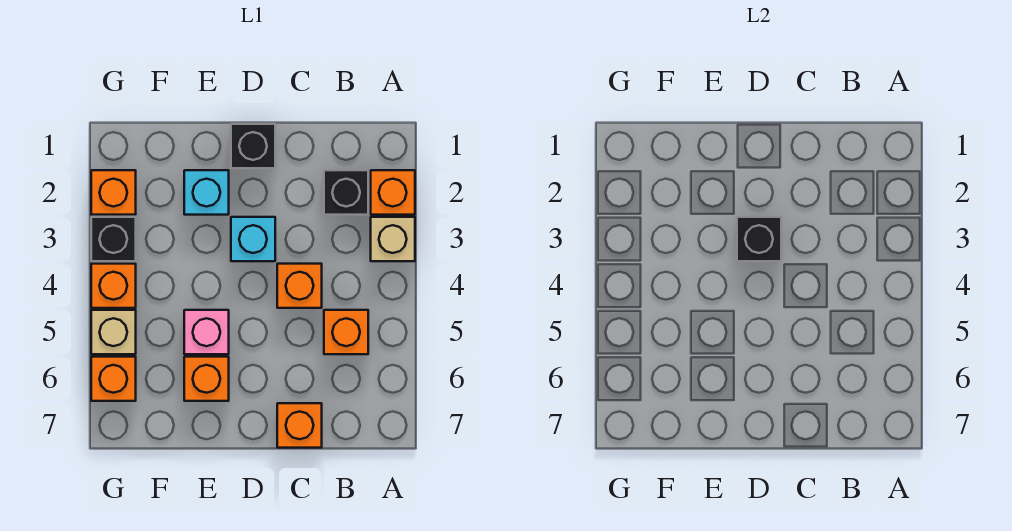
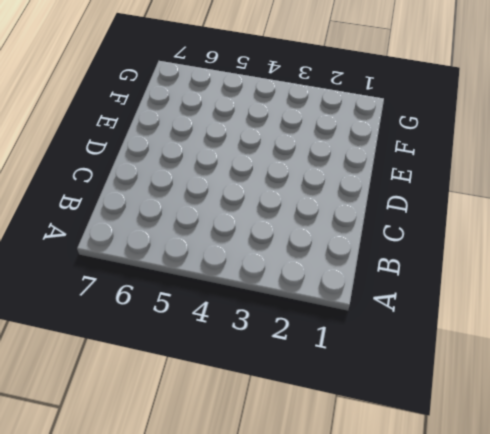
none -> orange brick A2 level 1
none -> tan brick A3 level 1
none -> black brick B2 level 1

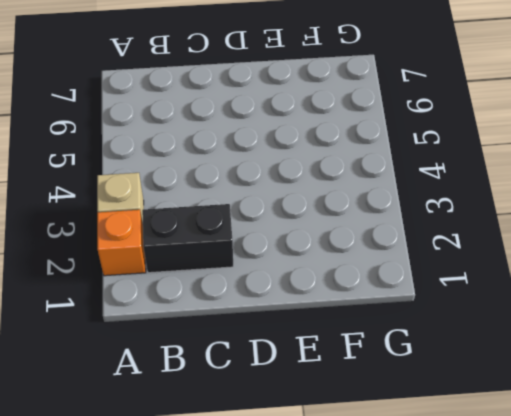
black brick B2:C2 level 1 -> black brick B2 level 1
none -> orange brick B5 level 1
none -> orange brick C4 level 1
none -> orange brick C7 level 1

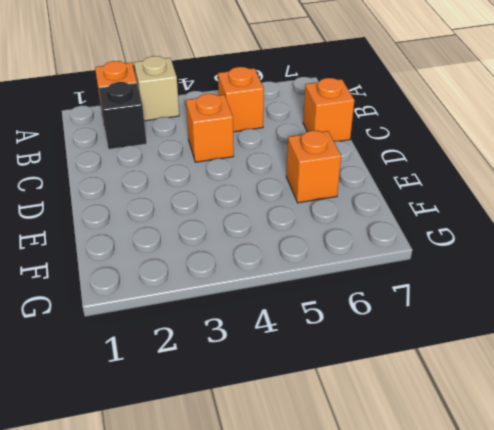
none -> black brick D1 level 1
none -> cyan brick D3 level 1
none -> cyan brick E2 level 1

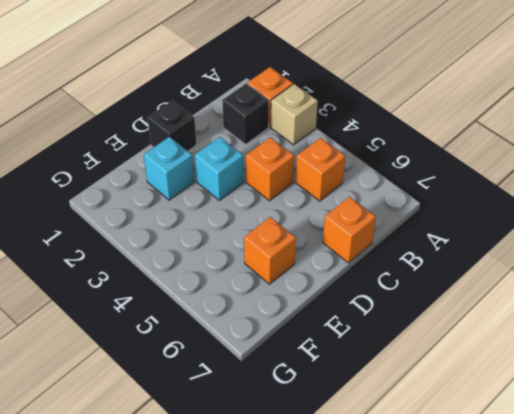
none -> pink brick E5 level 1
none -> orange brick G2 level 1
none -> black brick G3 level 1

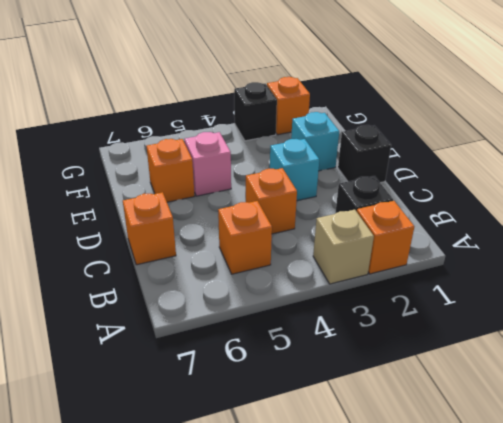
none -> orange brick G4 level 1
none -> tan brick G5 level 1
none -> orange brick G6 level 1

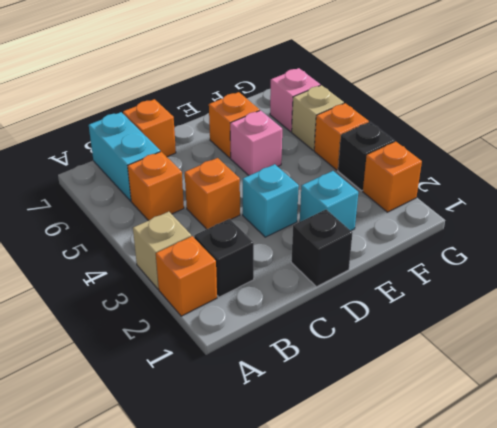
cyan brick B6:B7 level 1 -> none
pink brick G6 level 1 -> orange brick G6 level 1
none -> black brick D3 level 2

